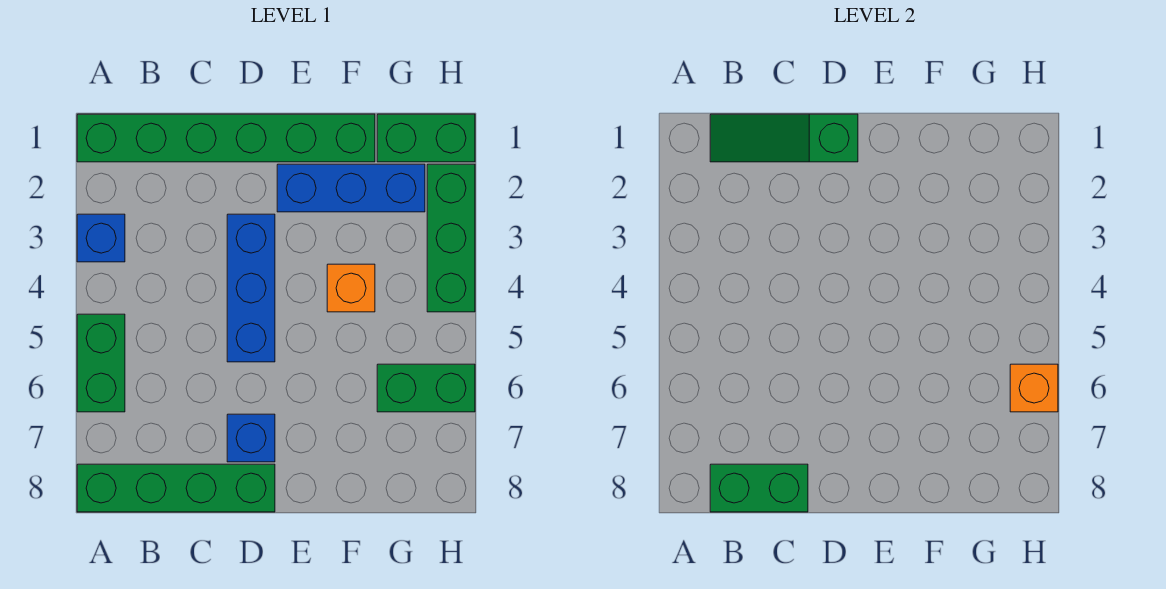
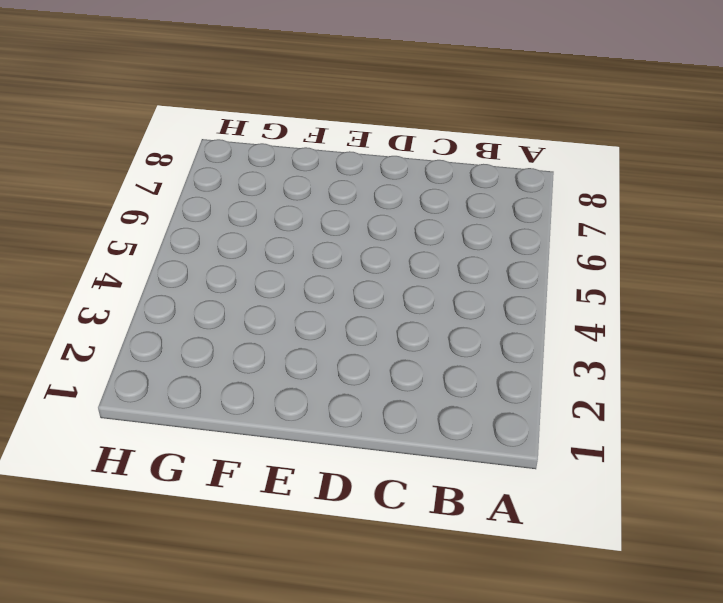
none -> green brick A1:F1 level 1
none -> blue brick A3 level 1
none -> green brick A5:A6 level 1

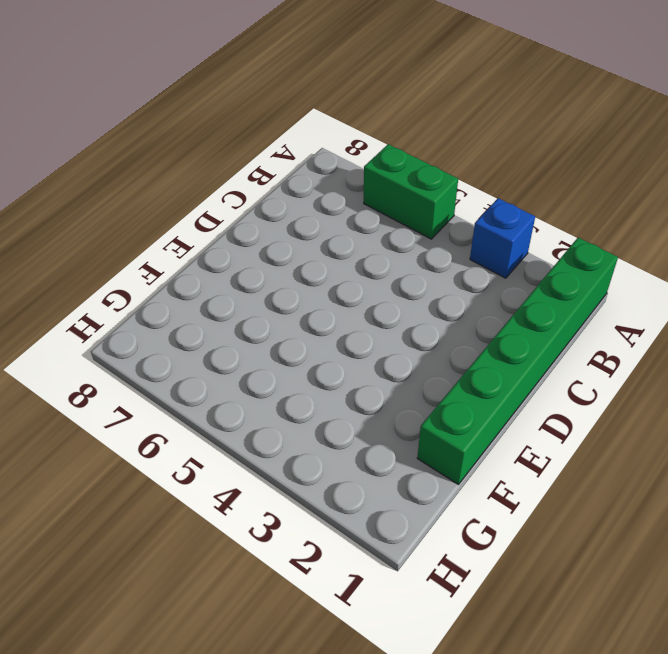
none -> green brick A8:D8 level 1
none -> blue brick D3:D5 level 1
none -> blue brick D7 level 1

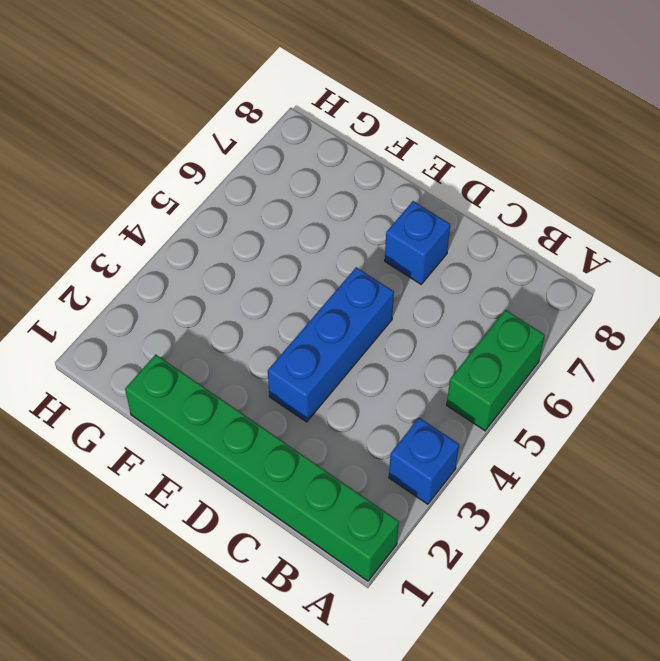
none -> green brick A8:D8 level 1
none -> blue brick E2:G2 level 1
none -> orange brick F4 level 1

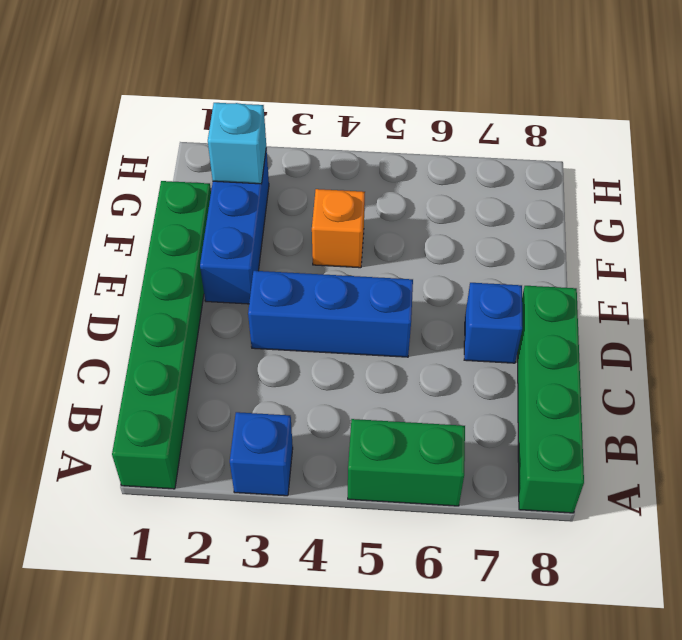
cyan brick G2 level 2 -> none
none -> green brick G1:H1 level 1
none -> green brick G6:H6 level 1
none -> green brick H2:H4 level 1

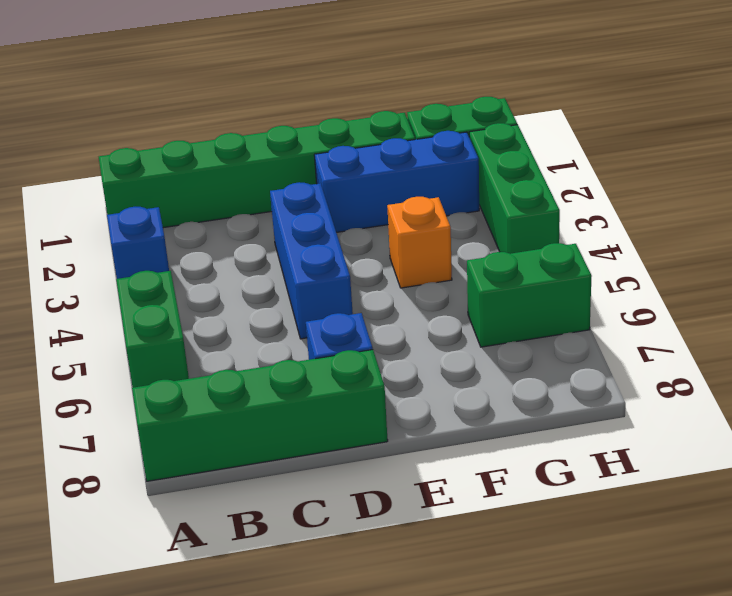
none -> green slope B1:D1 level 2 top D
none -> green brick B8:C8 level 2
none -> orange brick H6 level 2

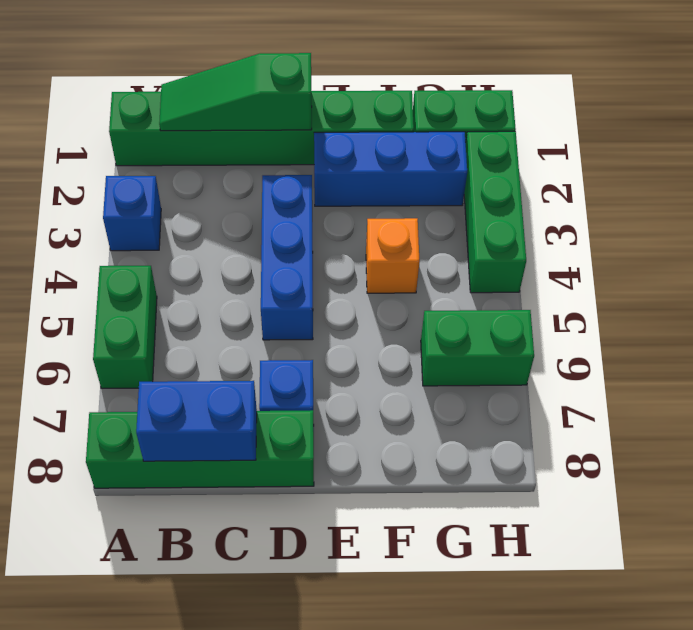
blue brick B8:C8 level 2 -> green brick B8:C8 level 2
none -> orange brick H6 level 2

